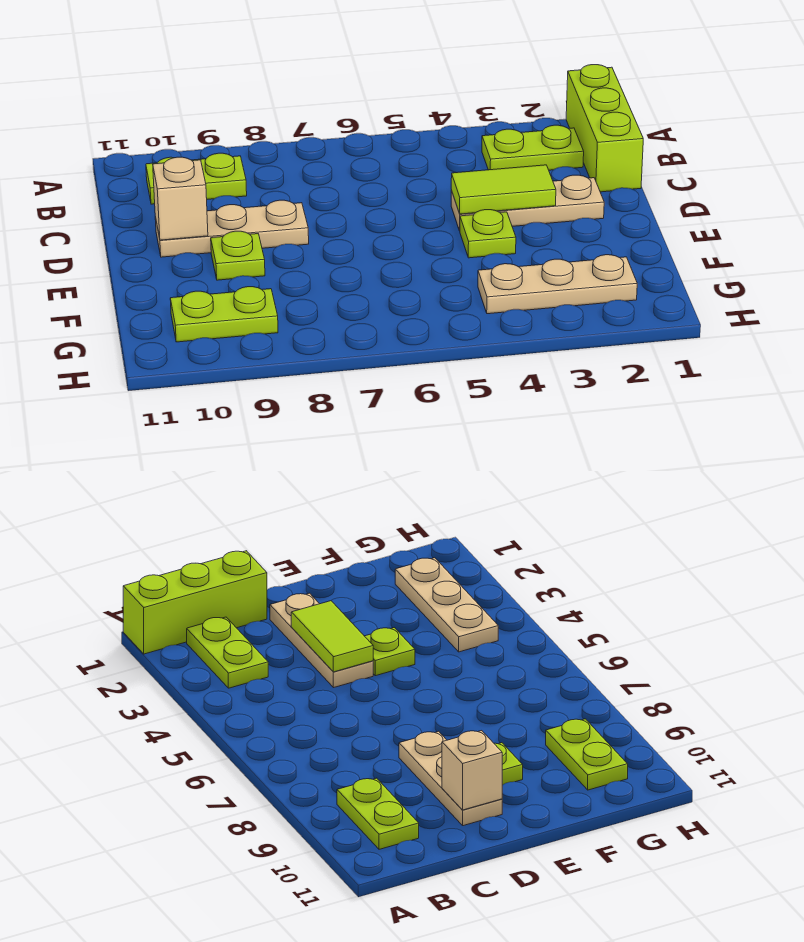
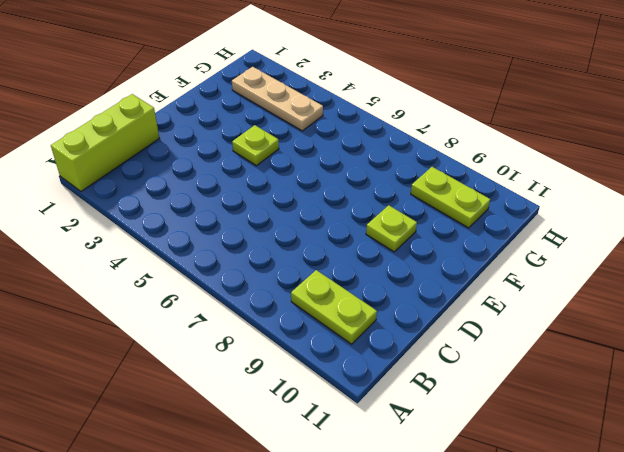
none -> lime plate B2:B3 level 1
none -> tan plate D2:D4 level 1

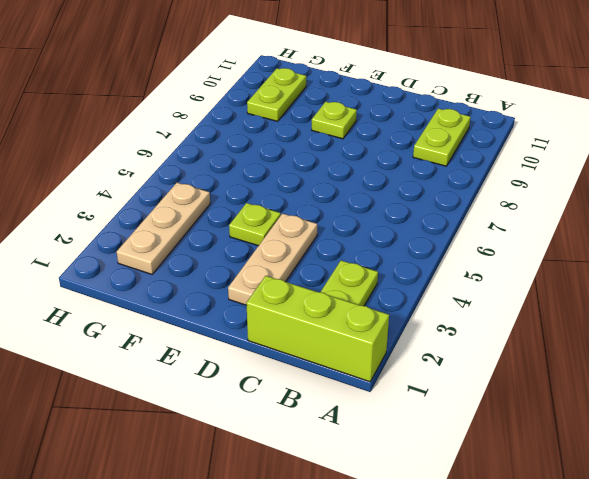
none -> tan plate D8:D10 level 1
none -> lime tile D3:D4 level 2

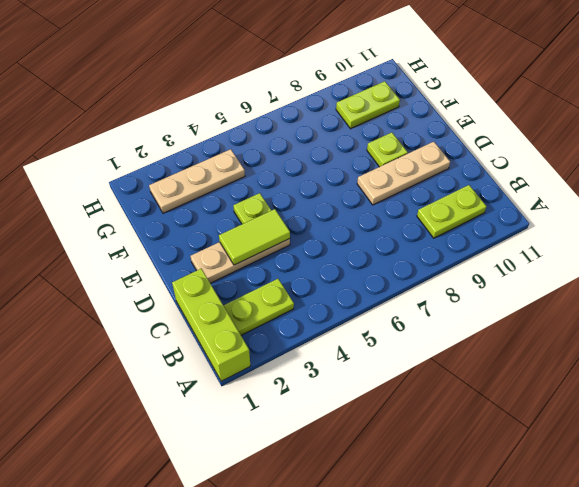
none -> tan brick D10 level 2

